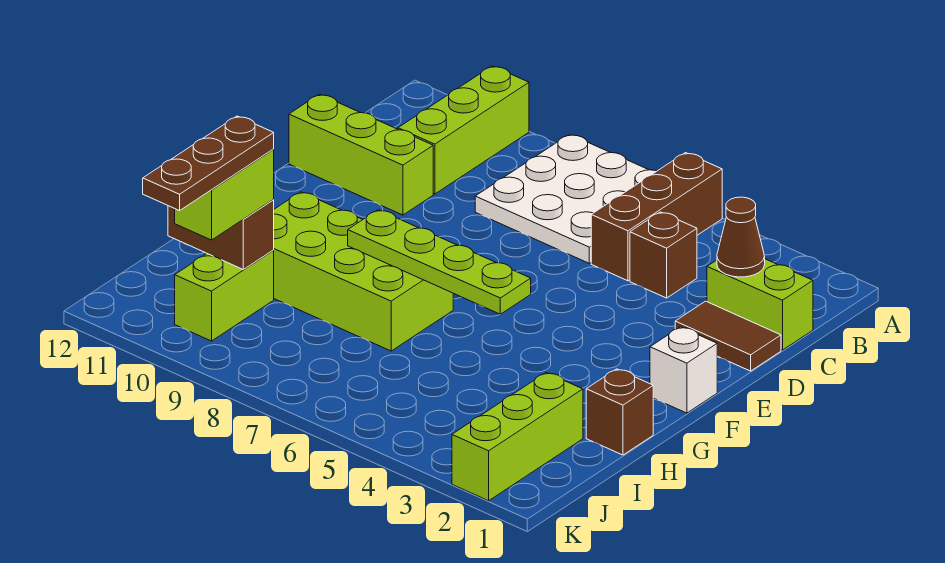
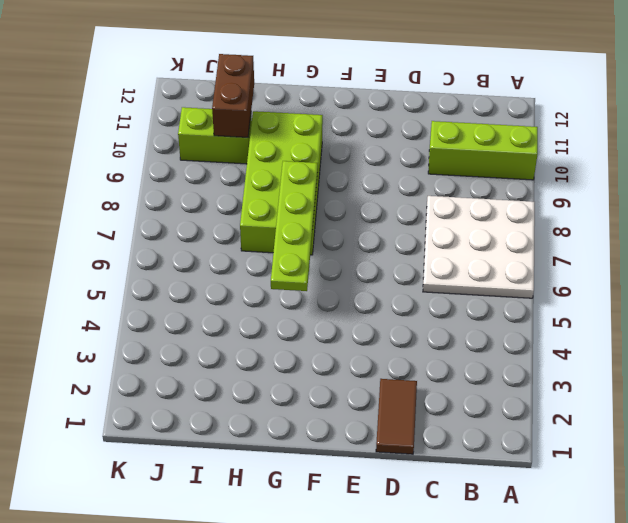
none -> brown brick A5:C5 level 1
none -> lime brick C1:C2 level 1
none -> brown brick C4 level 1

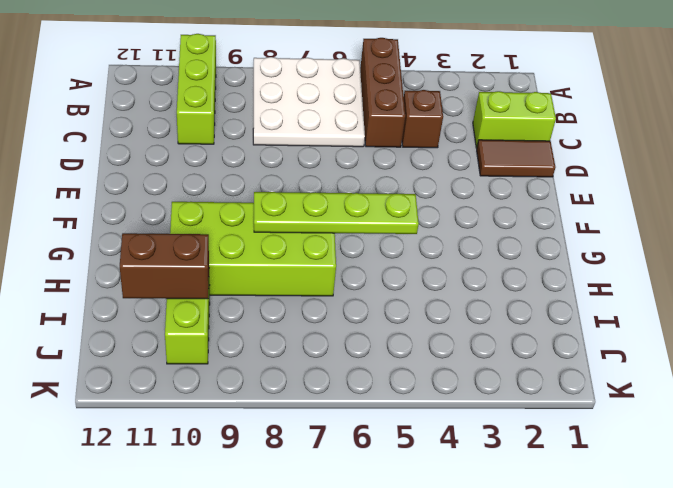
none -> lime brick D10:D12 level 1
none -> white brick F1 level 1
none -> brown brick H1 level 1

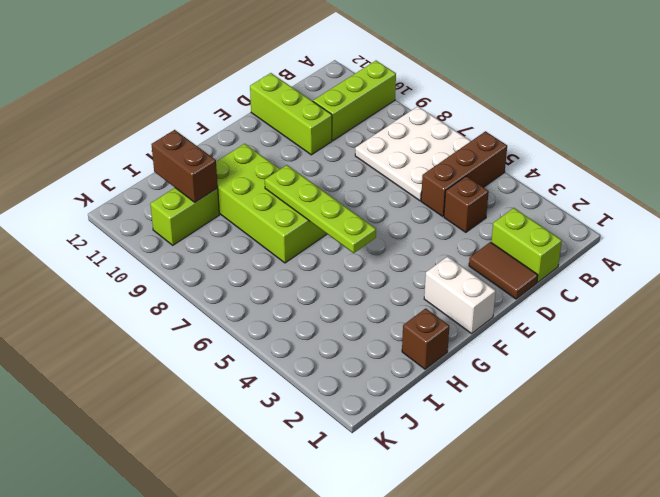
white brick F1:F2 level 1 -> white brick F1 level 1
none -> lime brick I2:K2 level 1
none -> brown cone C2 level 2
none -> lime brick I10:J10 level 3

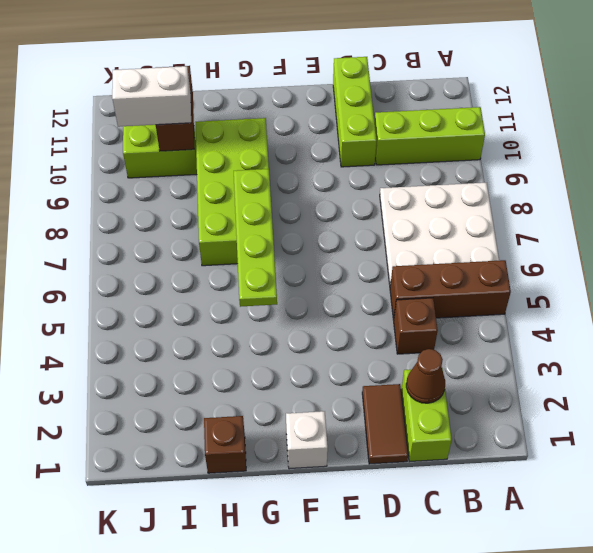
white brick I10:J10 level 3 -> lime brick I10:J10 level 3
none -> lime brick I2:K2 level 1
none -> brown plate I10:K10 level 4

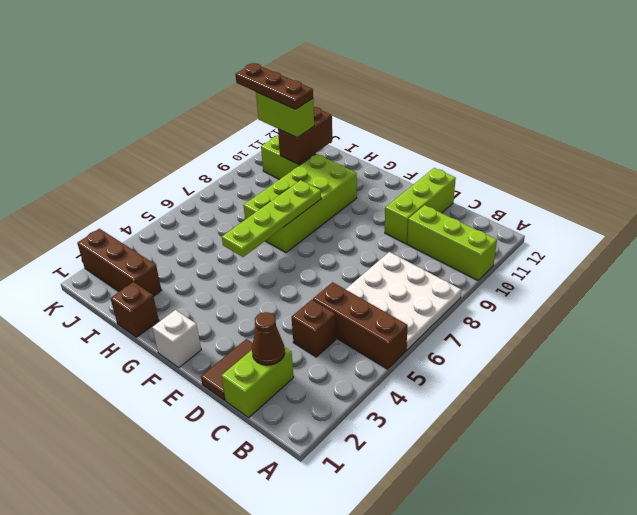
brown brick I2:K2 level 1 -> lime brick I2:K2 level 1

